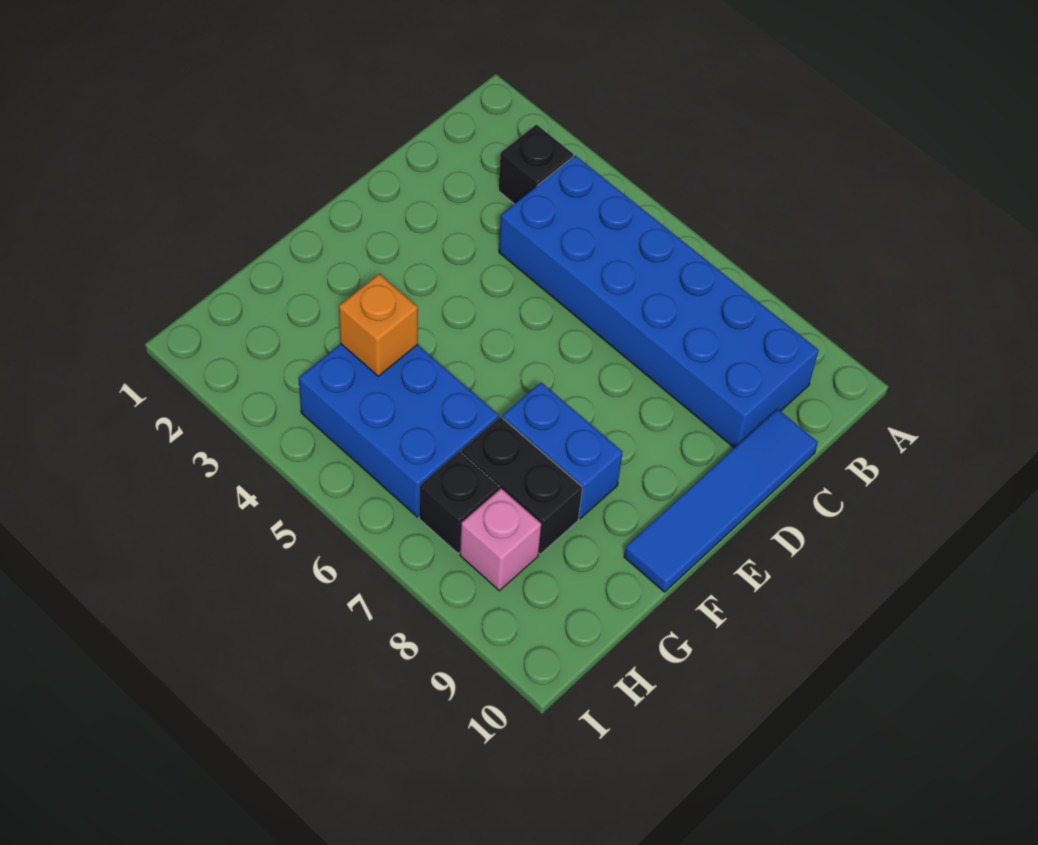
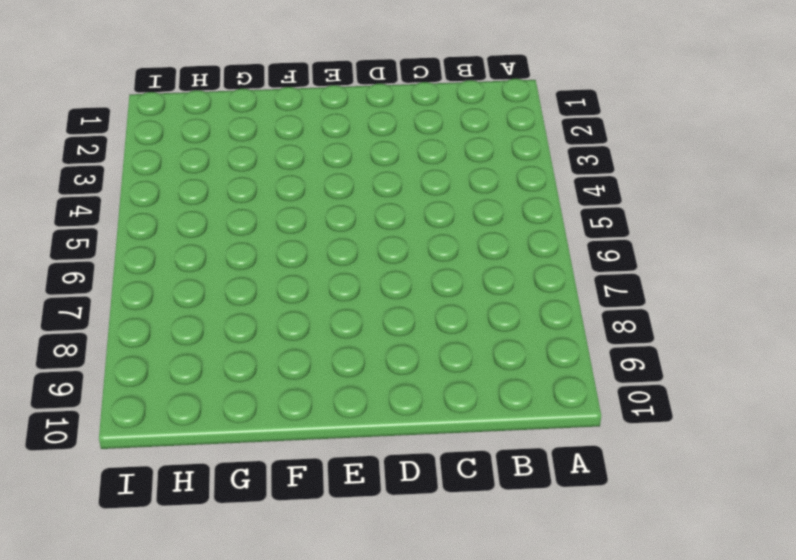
none -> black brick B3 level 1
none -> blue brick B4:C9 level 1

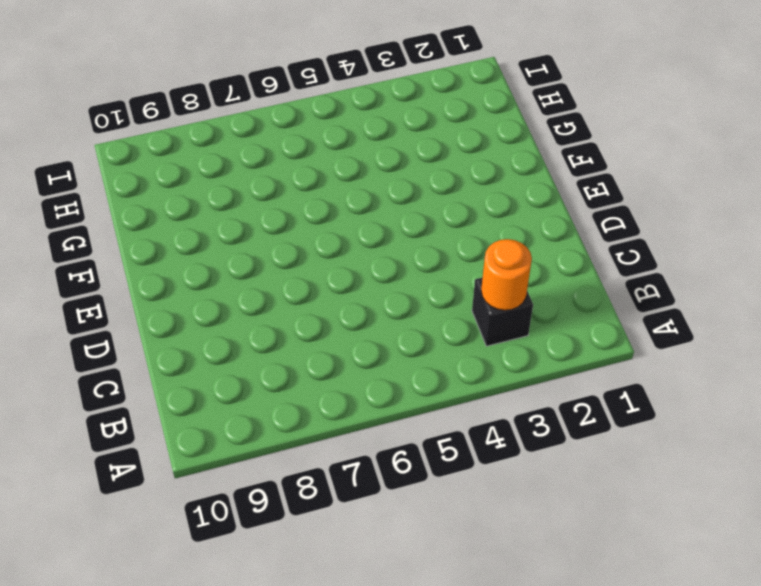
orange round brick B3 level 2 -> none
none -> blue brick B4:C9 level 1
none -> blue tile C10:F10 level 1

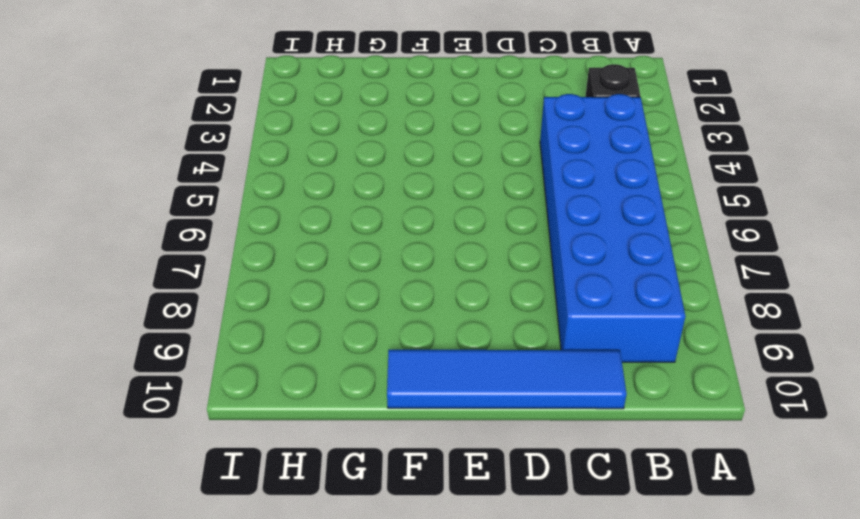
none -> blue brick F7:F8 level 1
none -> blue brick G4:H6 level 1

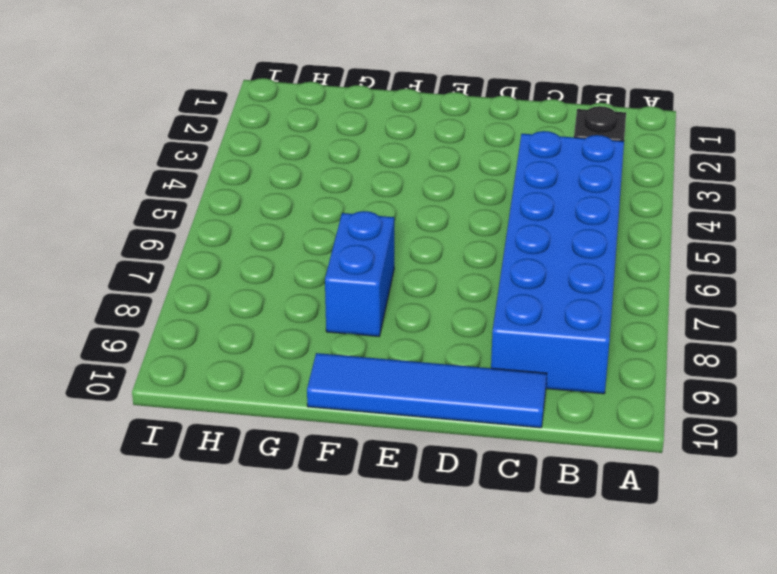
none -> blue brick G4:H6 level 1
none -> black brick G7:G8 level 1

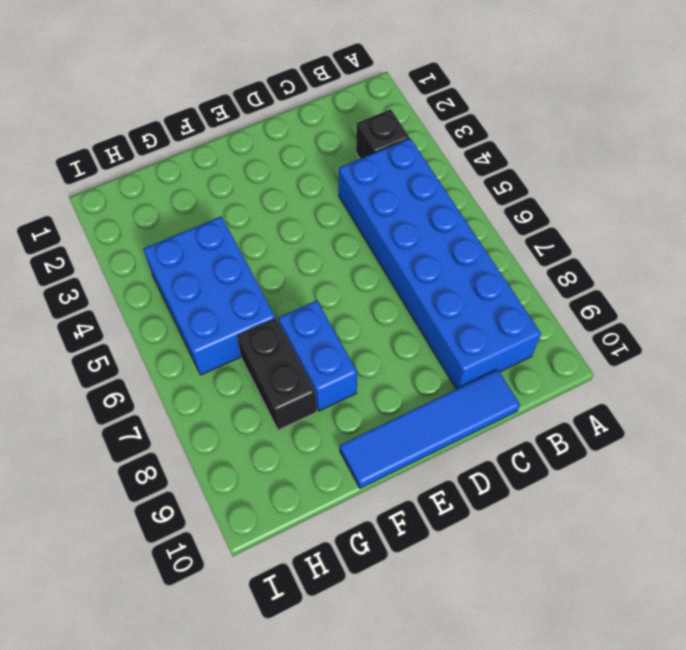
none -> black brick H7 level 1
none -> pink brick H8 level 1

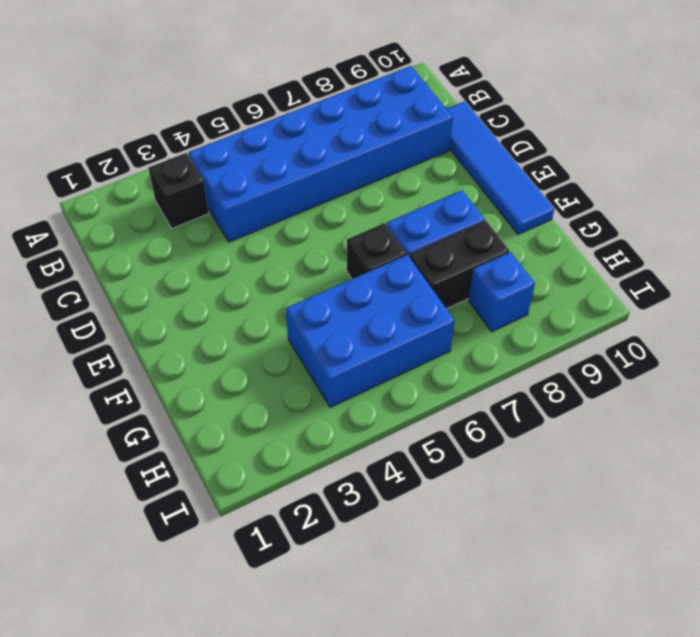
black brick F6 level 1 -> black brick H7 level 1
blue brick H8 level 1 -> pink brick H8 level 1
none -> orange brick G4 level 2

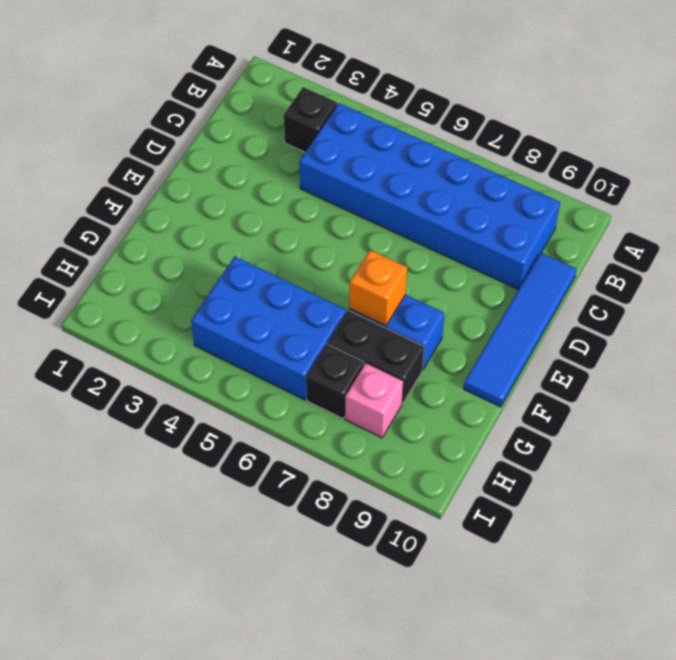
orange brick F7 level 2 -> orange brick G4 level 2

